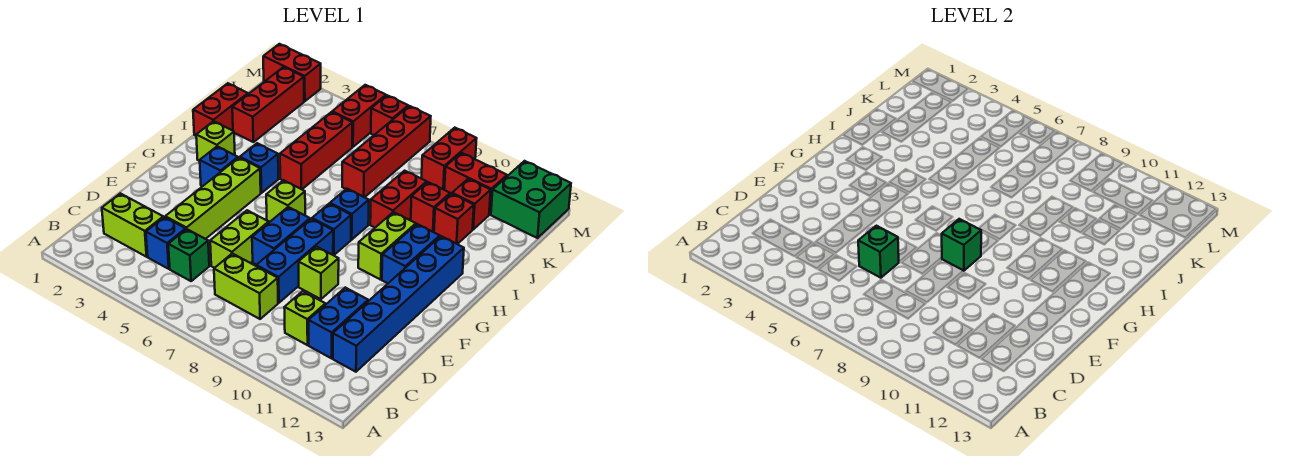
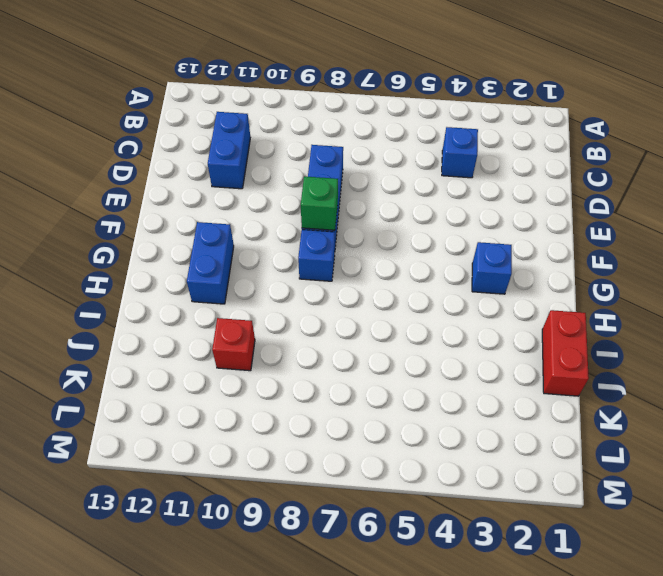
none -> lime brick C2:C3 level 1
none -> green brick C5 level 1
none -> lime brick C7:C8 level 1
none -> lime brick C10 level 1

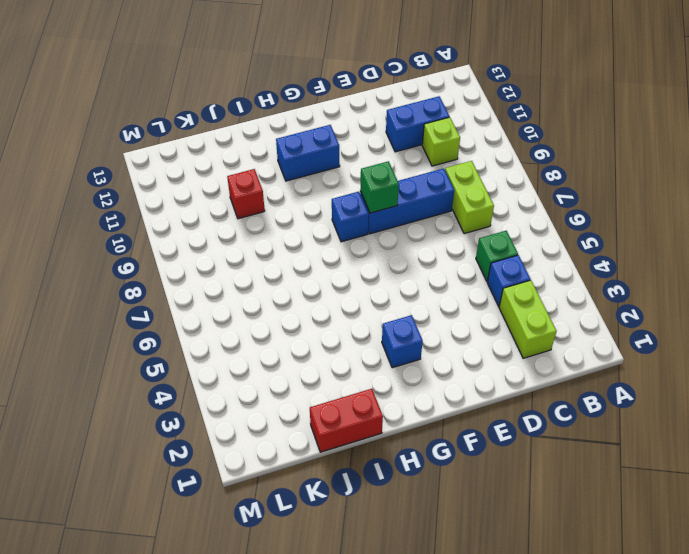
none -> blue brick C12:H12 level 1
none -> lime brick D4:G4 level 1
none -> lime brick D6:E6 level 1
none -> blue brick E7:F7 level 1

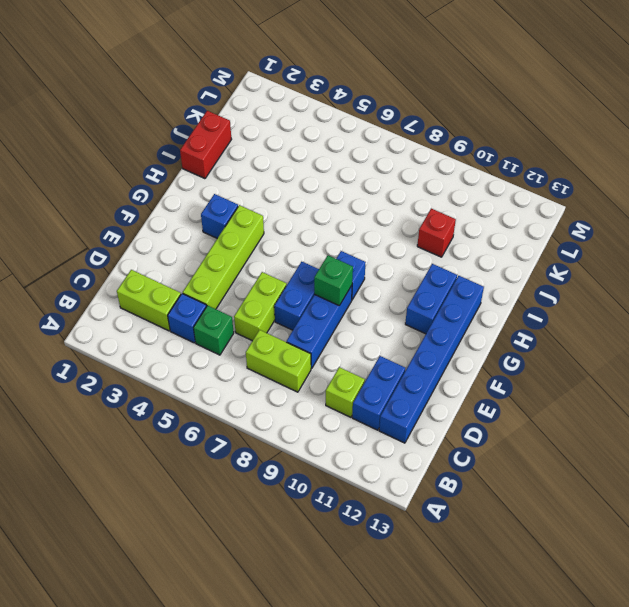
none -> lime brick E9 level 1
none -> lime brick G6 level 1
none -> lime brick G10:H10 level 1
none -> lime brick H2 level 1

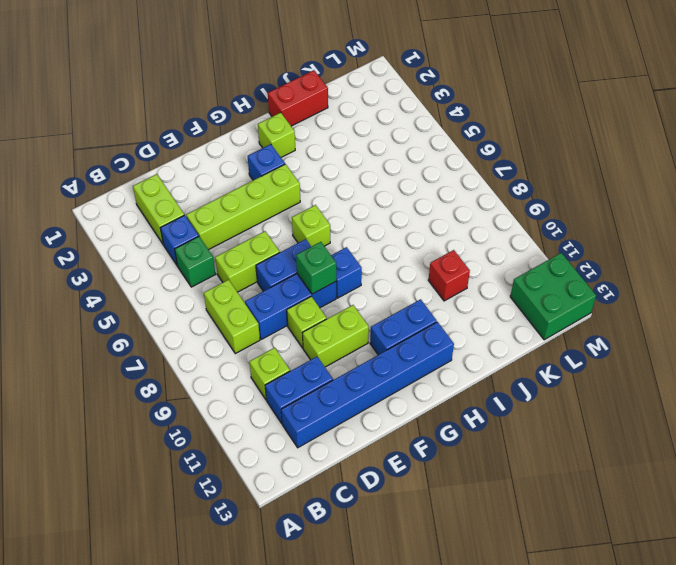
lime brick E10:F10 level 1 -> lime brick G10:H10 level 1
none -> blue brick H4 level 1
none -> blue brick H8 level 1
none -> red brick I5:K5 level 1
none -> red brick I9:J9 level 1

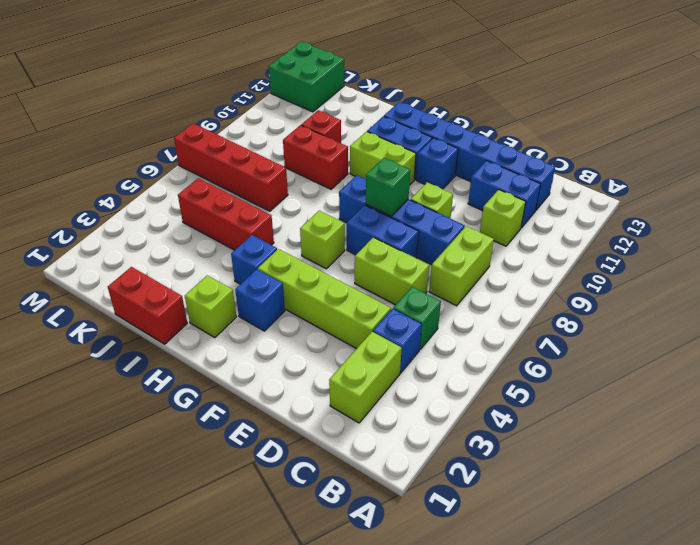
blue brick F11 level 1 -> blue brick H8 level 1
none -> red brick J2:L2 level 1
none -> red brick J11 level 1
none -> red brick K11 level 1
none -> red brick L5:M5 level 1

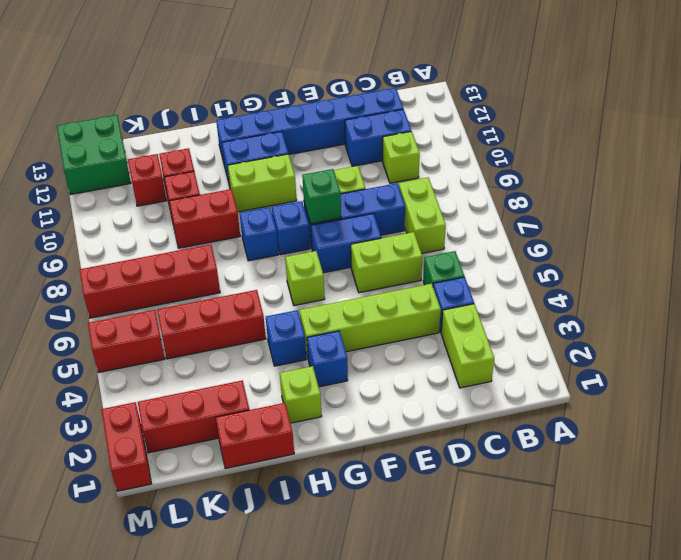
none -> red brick L9:M9 level 1
none -> red brick L10:L11 level 1
none -> red brick M6 level 1
none -> green brick D6 level 2

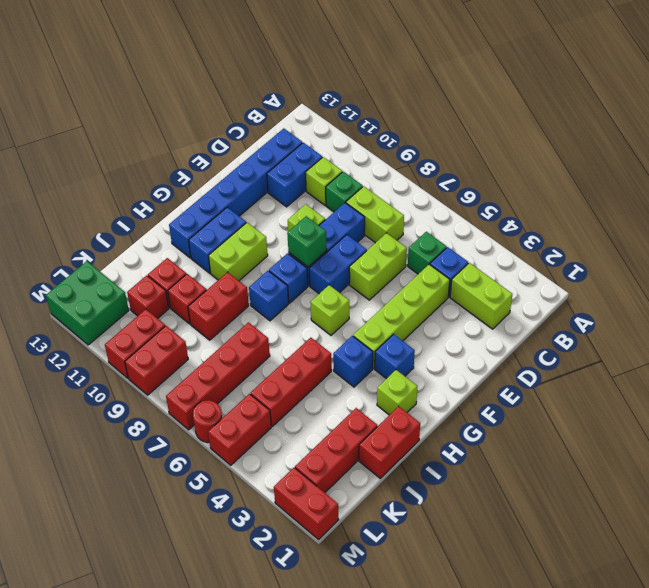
green brick C9 level 1 -> green brick D6 level 2
red brick L10:M10 level 1 -> red brick L10:L11 level 1
red round brick M6 level 1 -> red brick M6 level 1

